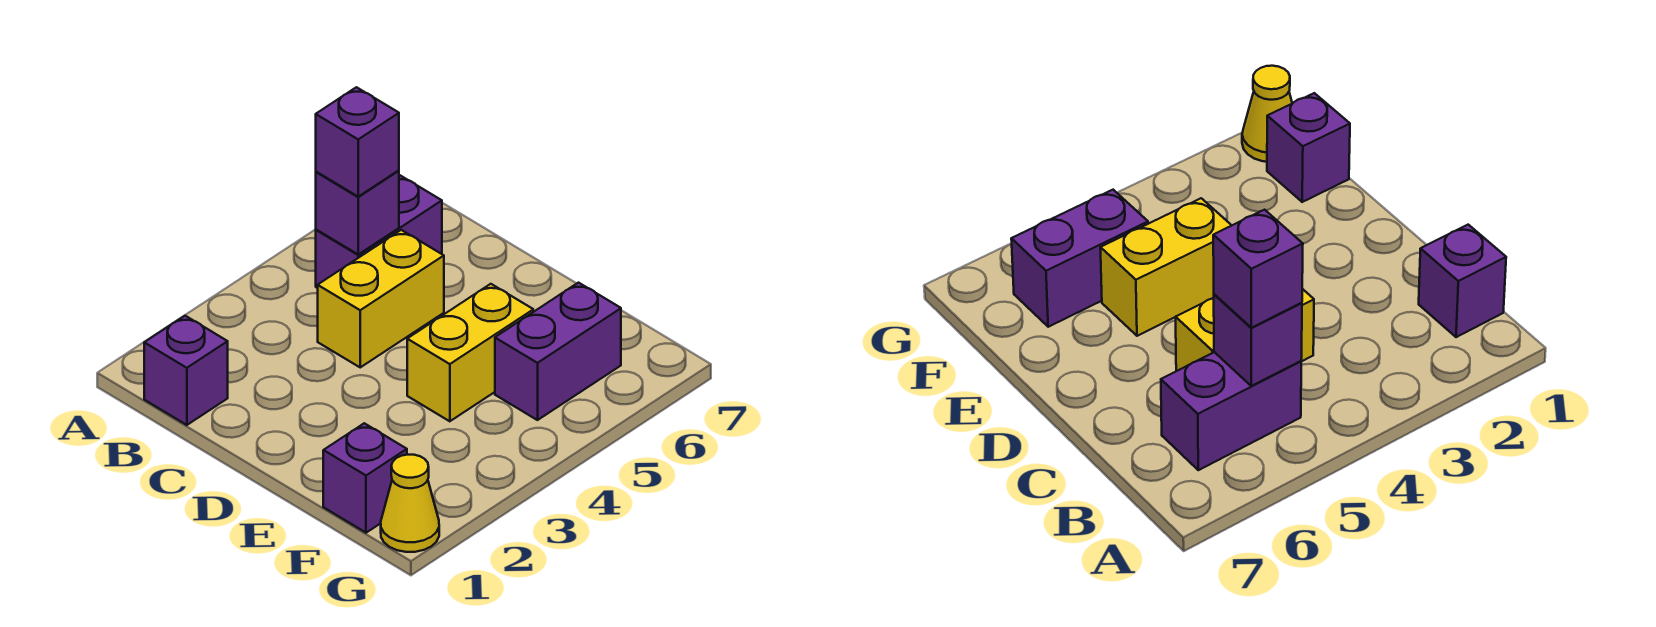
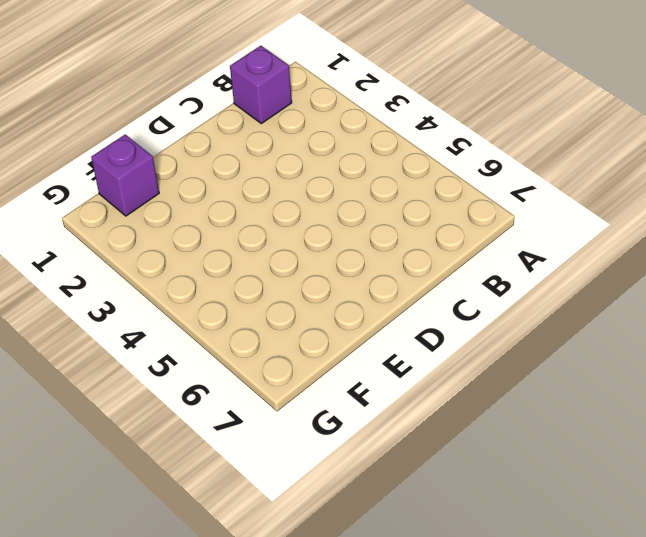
none -> purple brick B5:B6 level 1
none -> yellow brick C4:C5 level 1

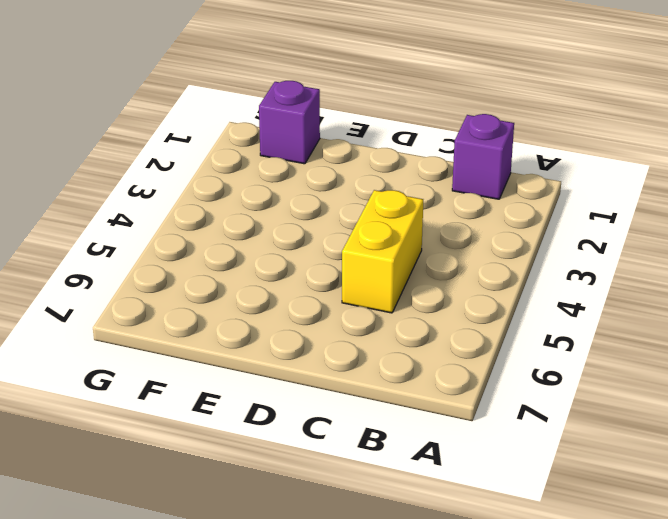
none -> purple brick B5:B6 level 1
none -> yellow brick E4:E5 level 1

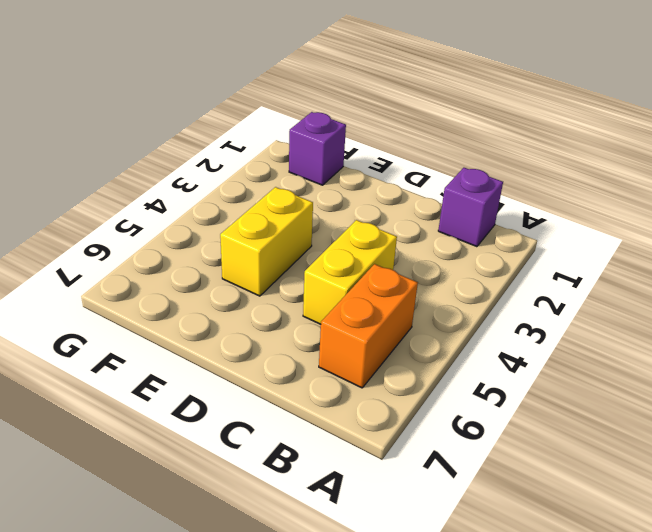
orange brick B5:B6 level 1 -> purple brick B5:B6 level 1
none -> purple brick F5:F6 level 1
none -> yellow cone G1 level 1

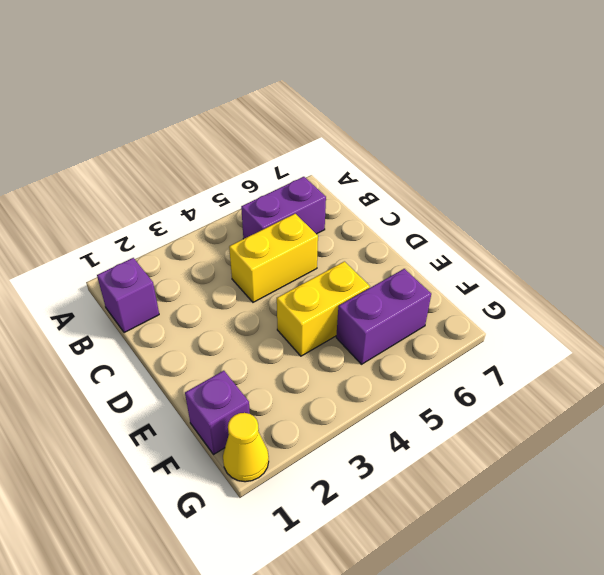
none -> purple brick B5 level 2
none -> purple brick B5 level 3

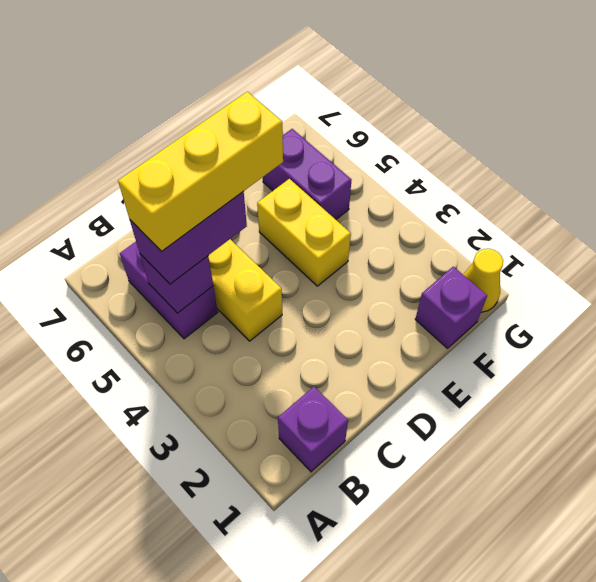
purple brick B5:C5 level 3 -> purple brick B5 level 3
yellow brick B5:D5 level 4 -> none

